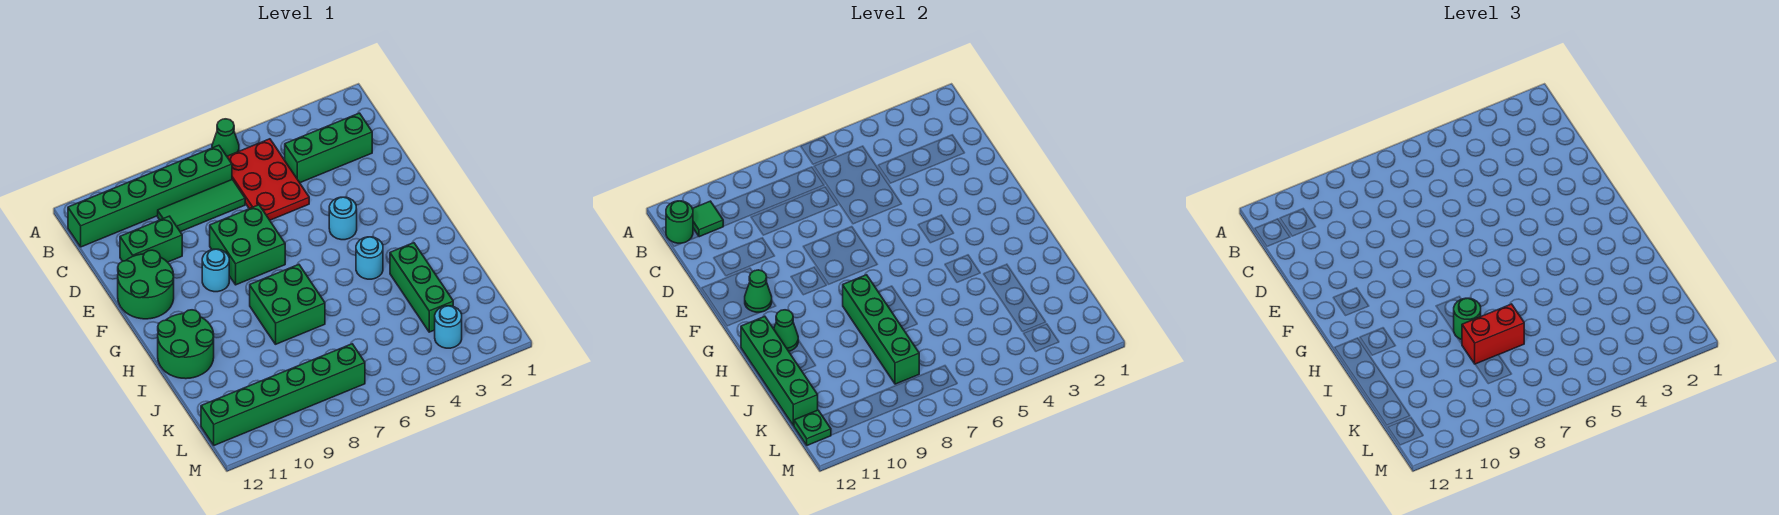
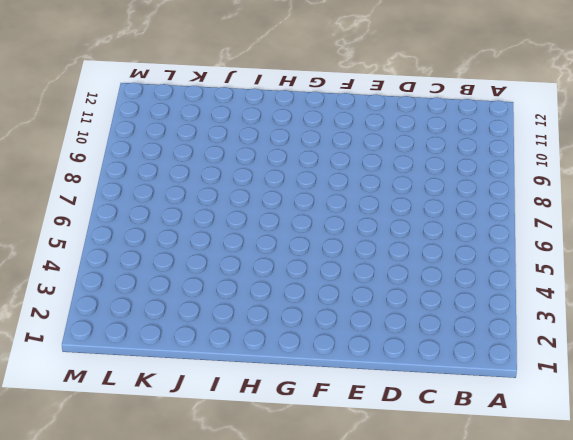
none -> green cone A6 level 1
none -> red plate B5:D6 level 1
none -> green brick B7:B12 level 1

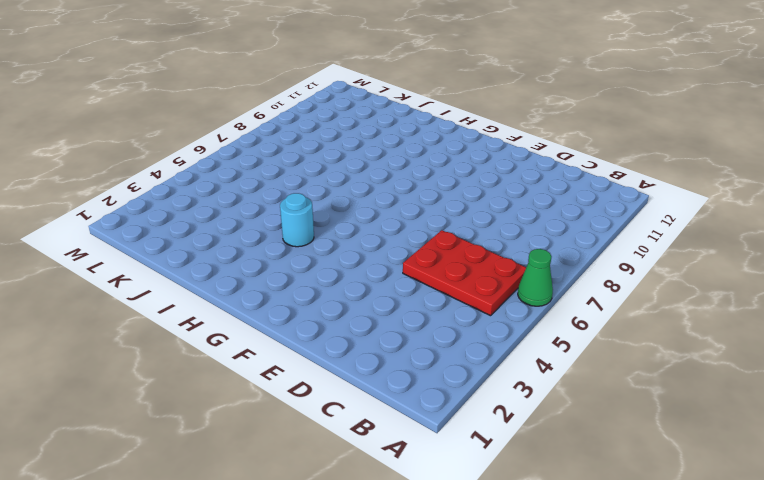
none -> green brick B7:B12 level 1
none -> green brick C2:C4 level 1
none -> green tile C7:C9 level 1

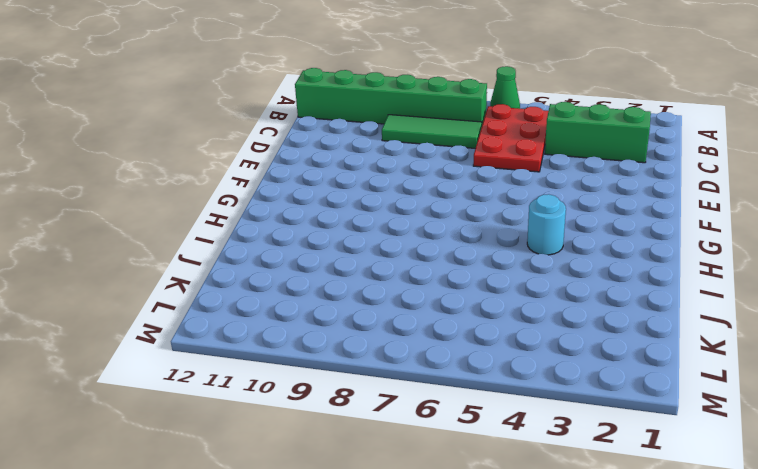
none -> green brick D10:D11 level 1
none -> green brick E7:F8 level 1
none -> green round brick E11:F12 level 1

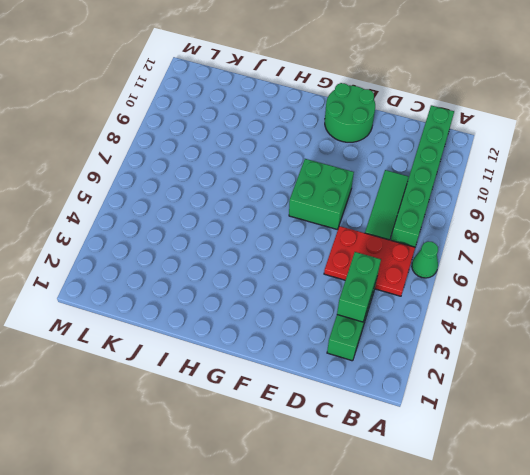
green brick C3:C4 level 2 -> green brick D10:D11 level 1
none -> cyan round brick F4 level 1
none -> cyan round brick F9 level 1
none -> cyan round brick H4 level 1

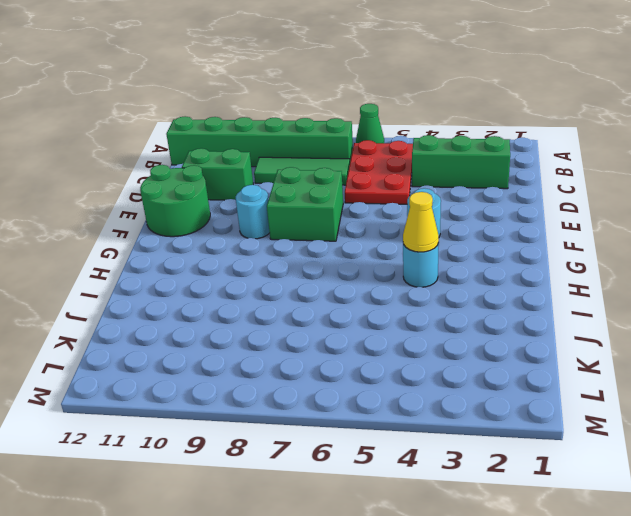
yellow cone H4 level 2 -> none
none -> green brick H7:I8 level 1
none -> green round brick H11:I12 level 1
none -> green brick I3:K3 level 1

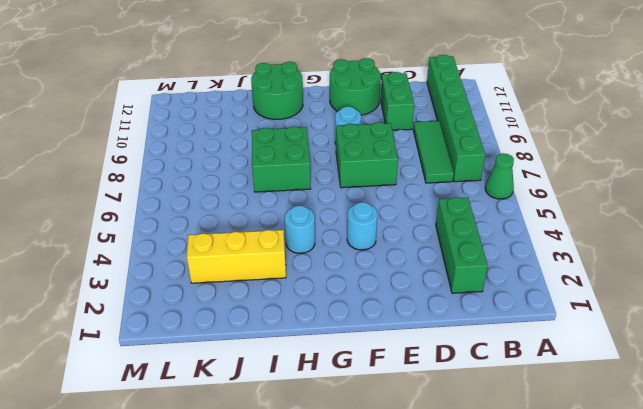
yellow brick I3:K3 level 1 -> green brick I3:K3 level 1
none -> red plate B5:D6 level 1
none -> cyan round brick L3 level 1
none -> green brick L7:L12 level 1

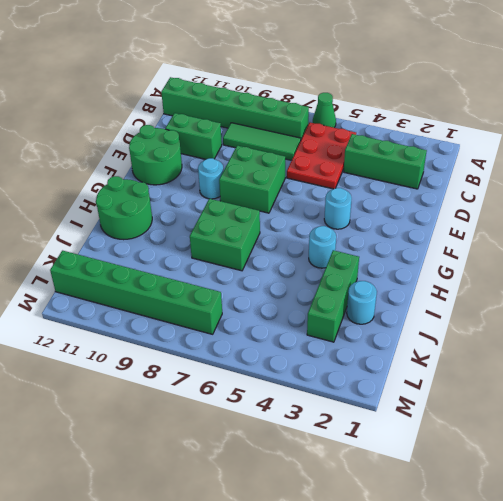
cyan round brick J2 level 1 -> cyan round brick L3 level 1
none -> green tile B11 level 2
none -> green round brick B12 level 2
none -> green cone F11 level 2

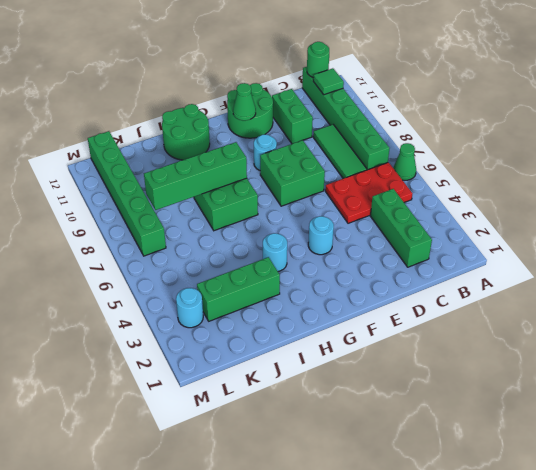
none -> green cone H11 level 2
none -> green brick H12:K12 level 2
none -> green plate L12 level 2

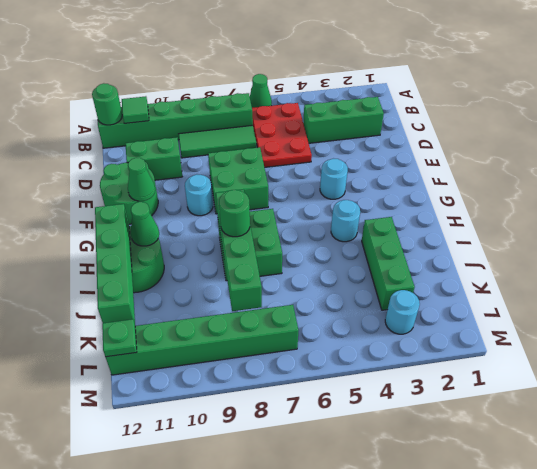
none -> red brick J7:J8 level 3

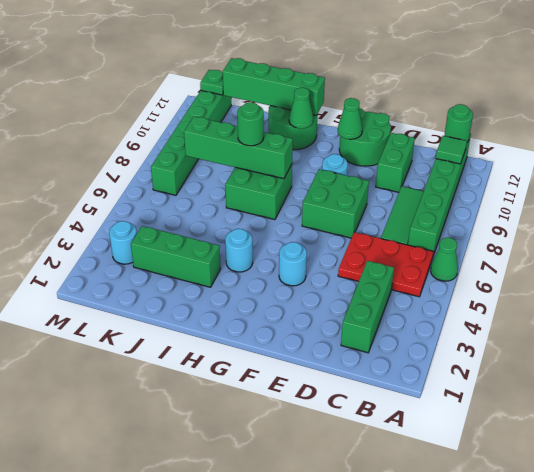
none -> red brick J7:J8 level 3

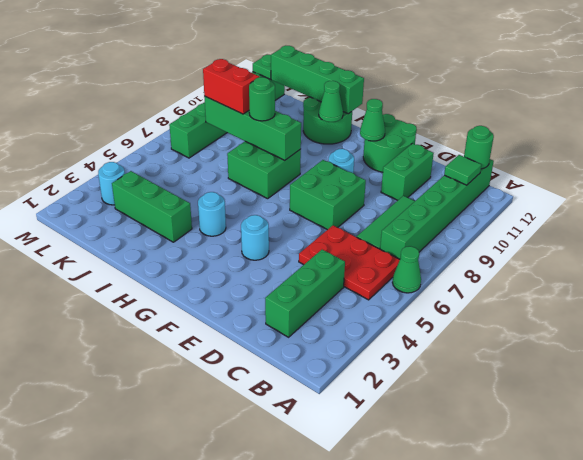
red brick J8:K8 level 3 -> red brick J7:J8 level 3

